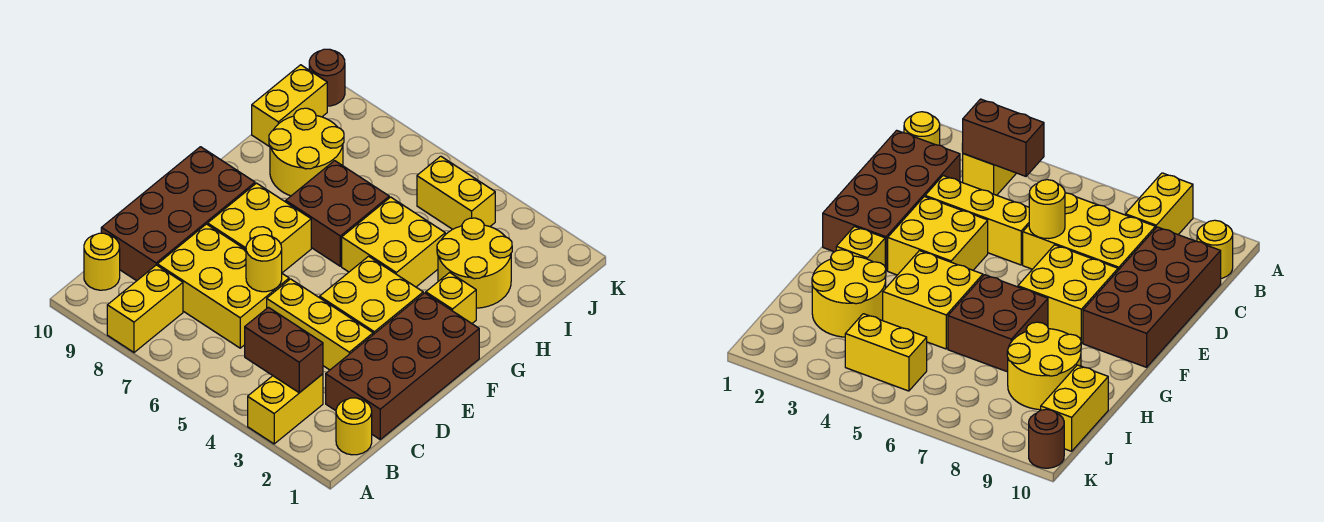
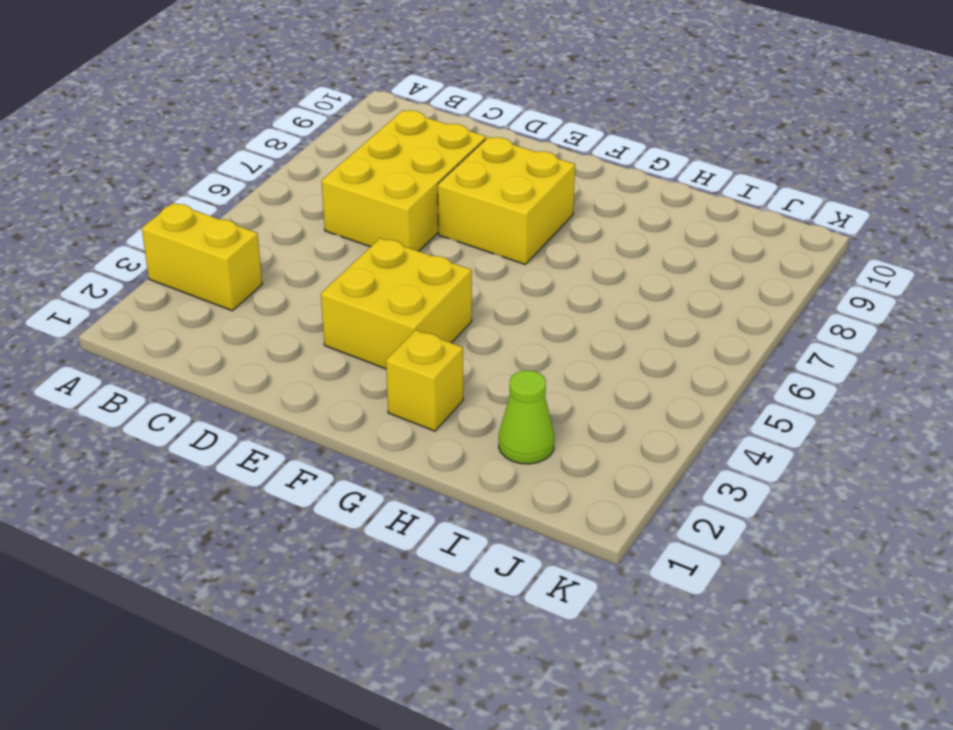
lime cone I2 level 1 -> yellow round brick H2:I3 level 1
none -> yellow brick A8:B8 level 1
none -> yellow round brick B1 level 1
none -> yellow round brick B10 level 1

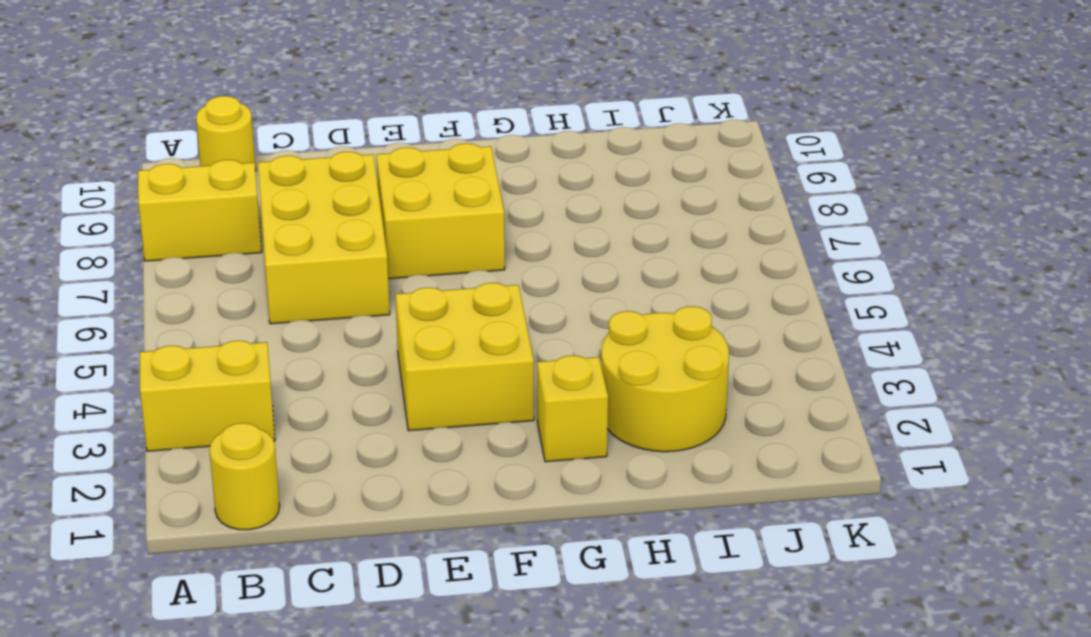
none -> brown brick C1:F2 level 1
none -> brown brick C9:F10 level 1
none -> yellow brick D3:D5 level 1

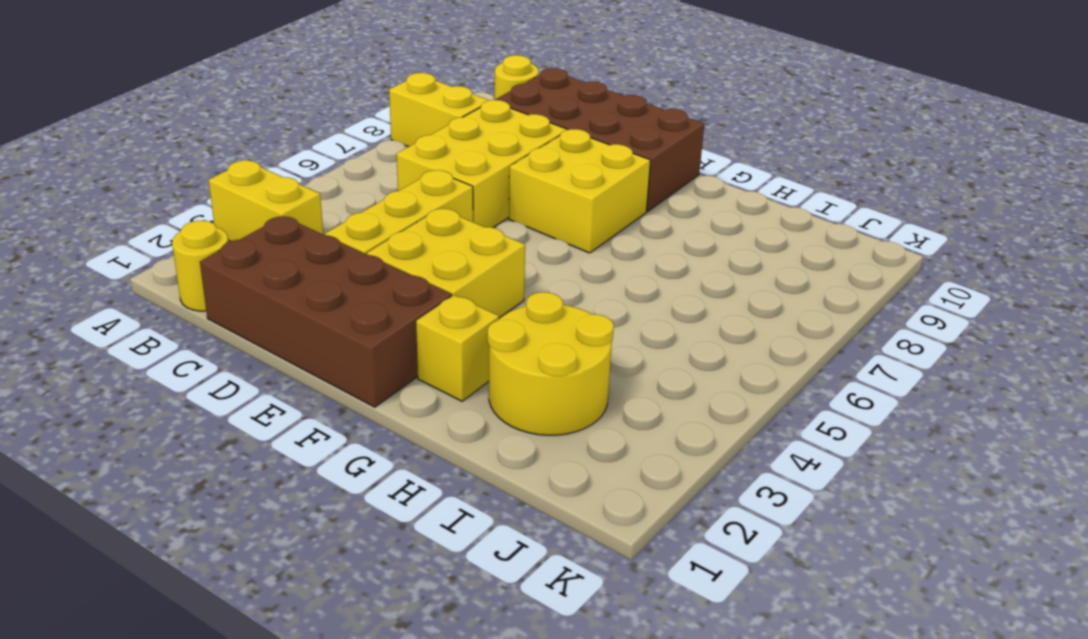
none -> yellow brick G4:H5 level 1
none -> brown brick G6:H7 level 1
none -> yellow round brick H8:I9 level 1

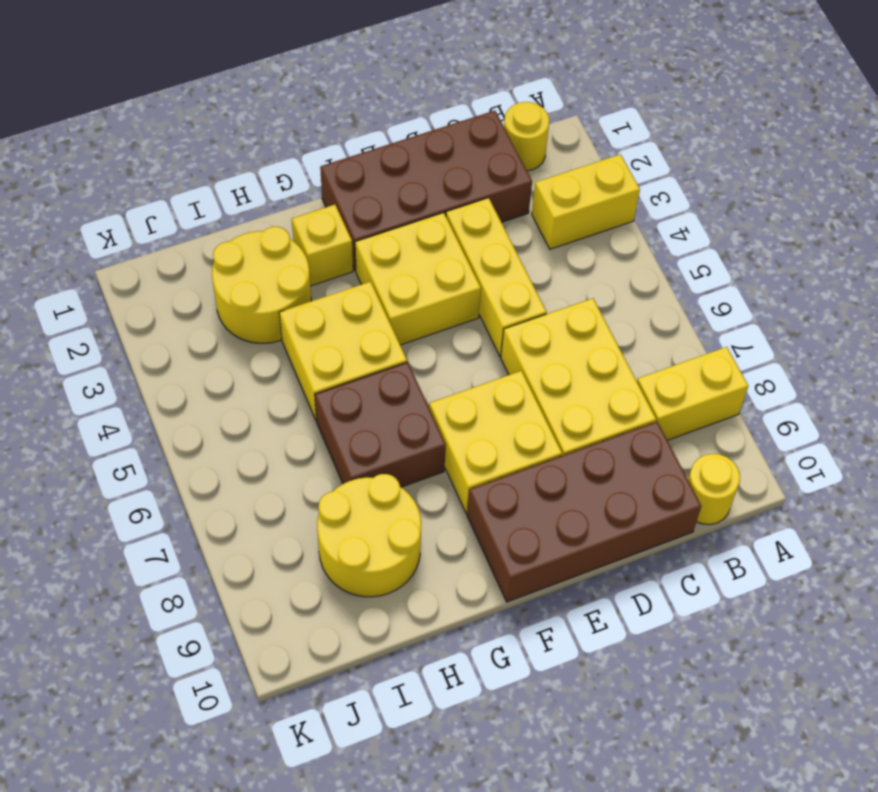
none -> yellow brick I10:J10 level 1
none -> yellow brick J4:J5 level 1
none -> brown round brick K10 level 1

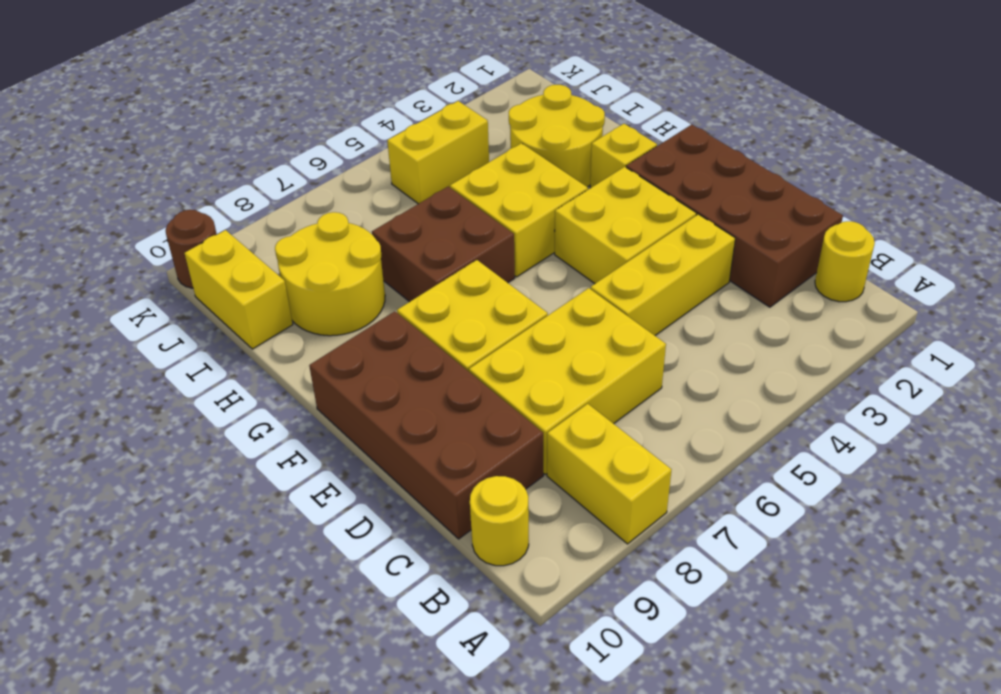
none -> yellow brick A3:B3 level 1
none -> brown brick B3:B4 level 2
none -> yellow round brick D6 level 2

